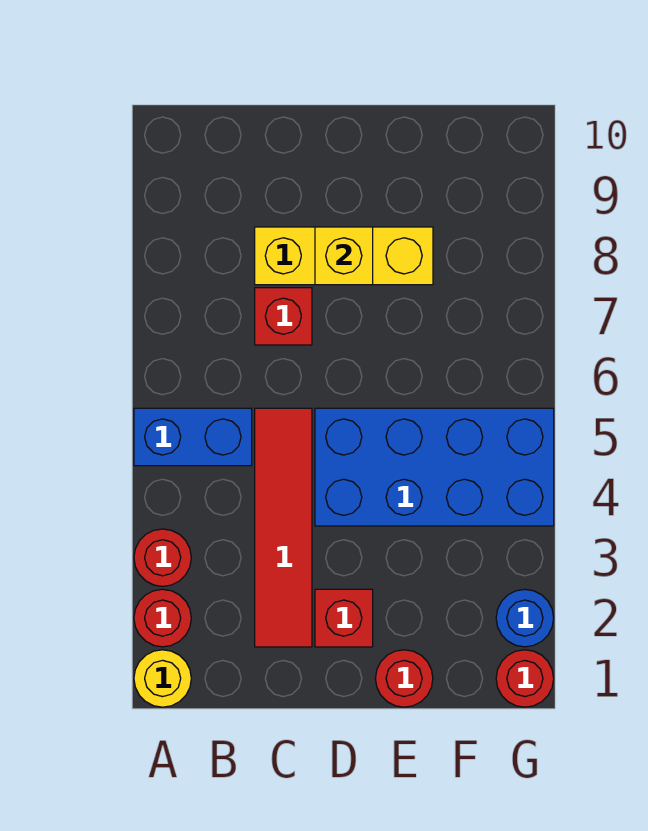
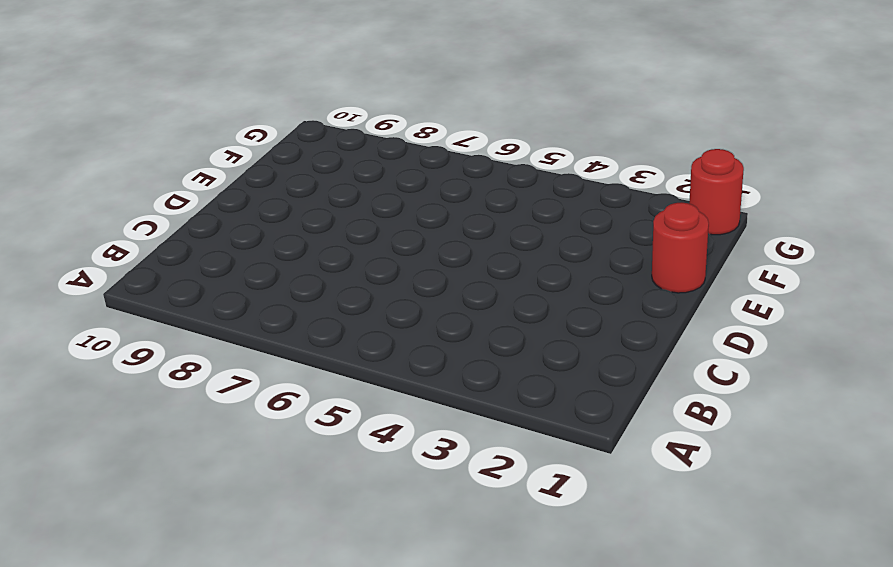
none -> yellow round brick A1 level 1
none -> red round brick A2 level 1
none -> red round brick A3 level 1

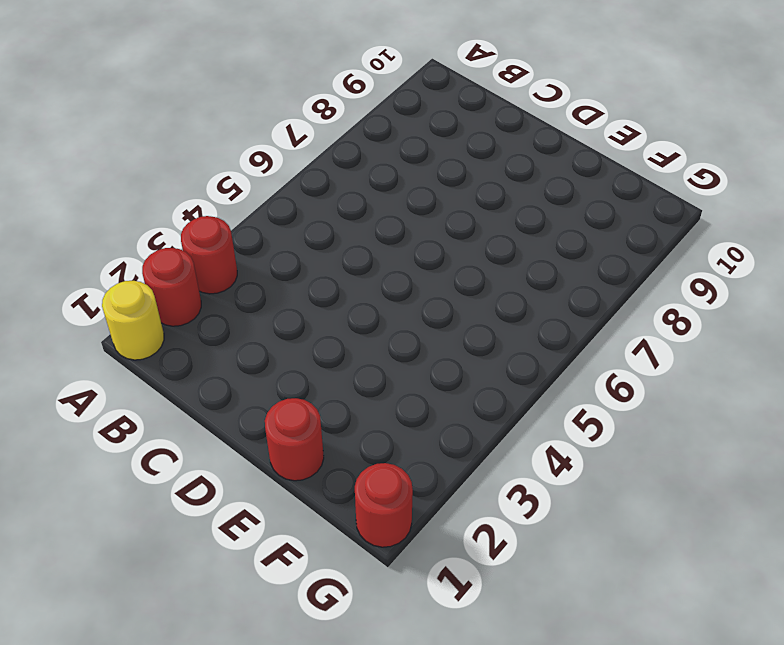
none -> blue brick A5:B5 level 1
none -> red tile C2:C5 level 1
none -> red brick C7 level 1

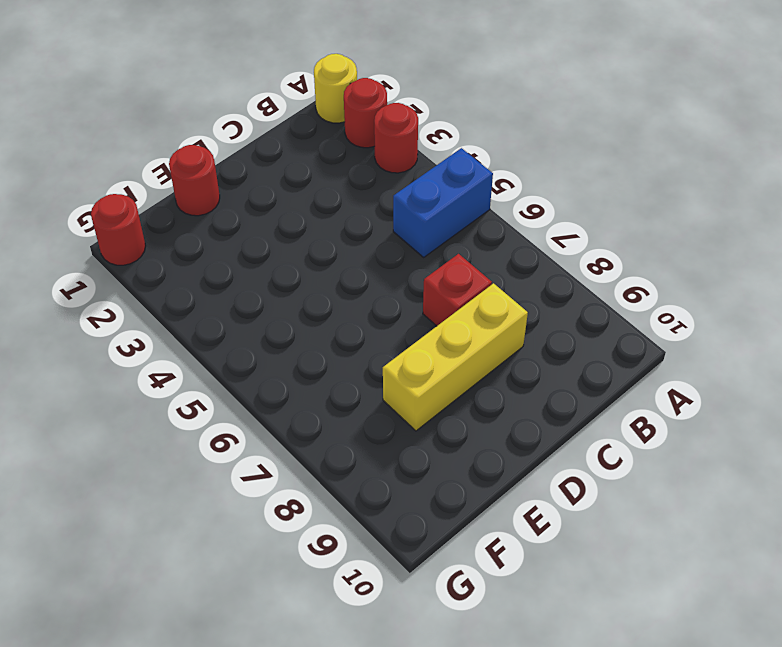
none -> red tile C2:C5 level 1
none -> red brick D2 level 1
none -> blue brick D4:G5 level 1

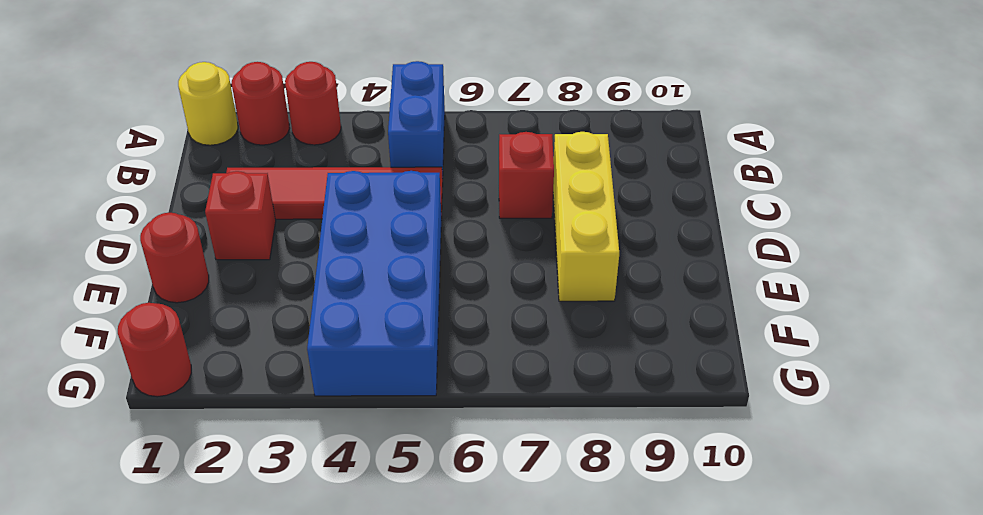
none -> blue round brick G2 level 1
none -> yellow brick D8 level 2

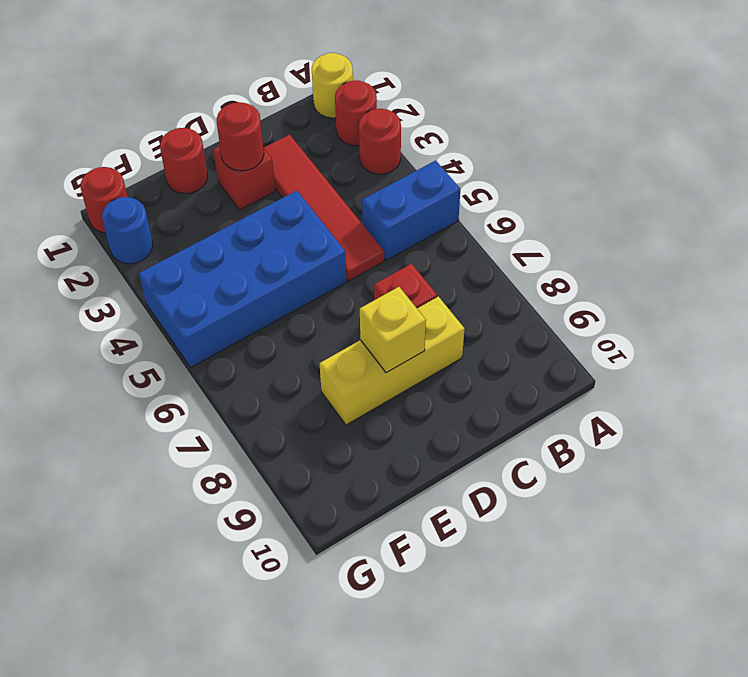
red round brick D2 level 2 -> none

